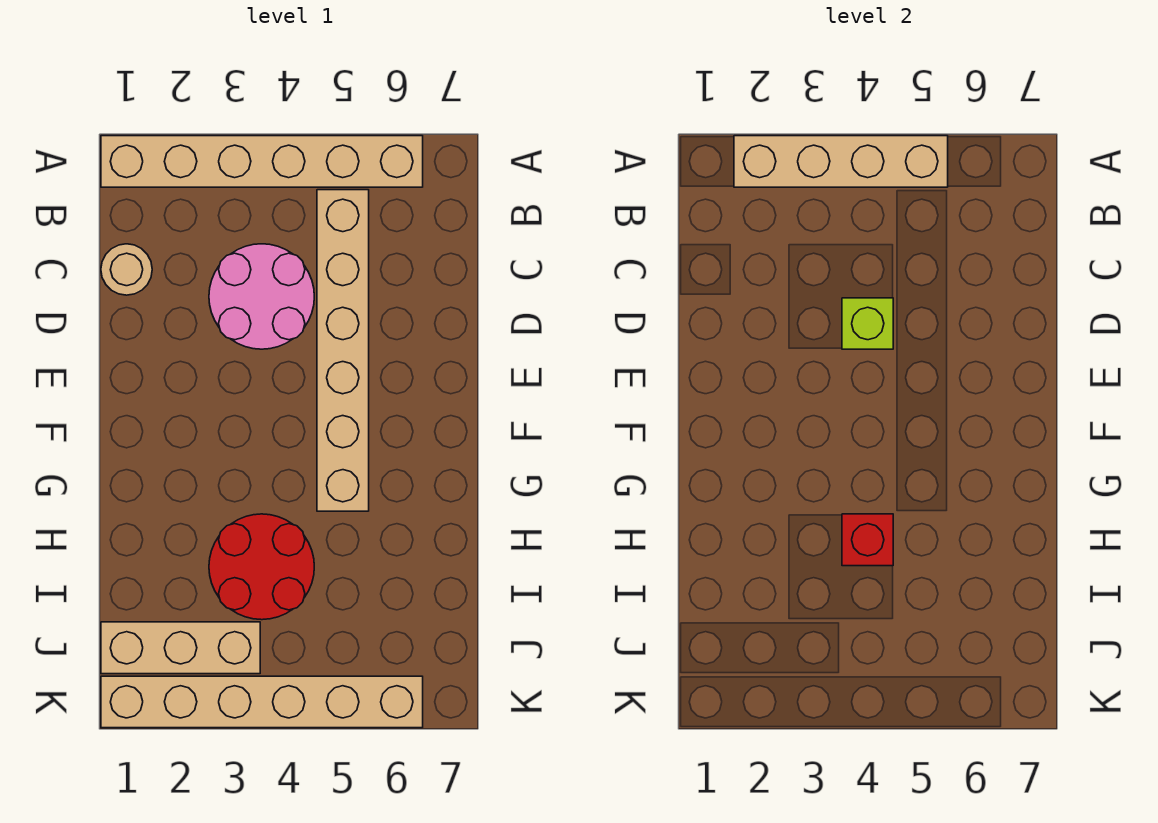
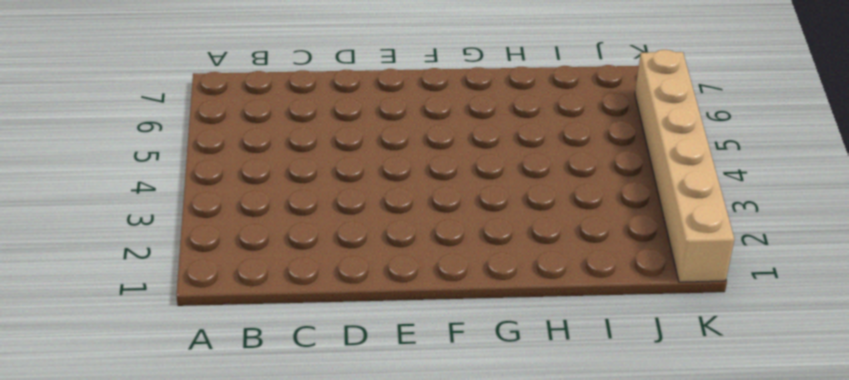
none -> tan brick A1:A6 level 1
none -> tan brick B5:G5 level 1

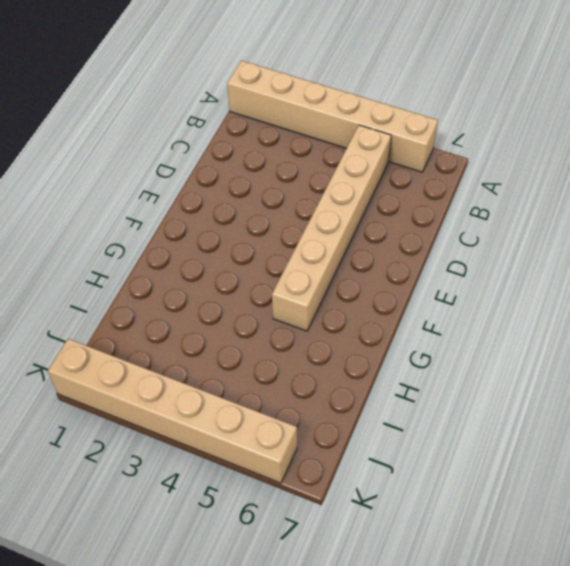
none -> tan round brick C1 level 1
none -> pink round brick C3:D4 level 1

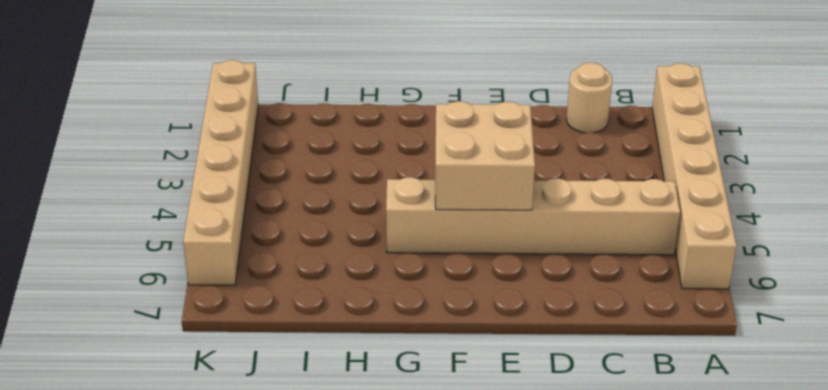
tan brick E4:F5 level 2 -> none
none -> pink round brick C3:D4 level 1
none -> red round brick H3:I4 level 1

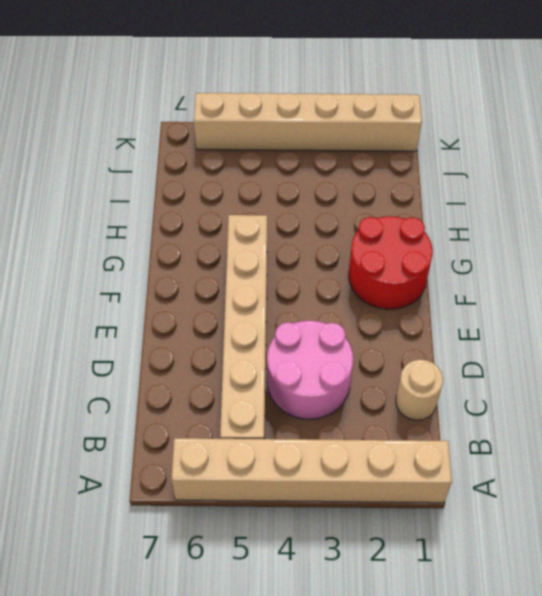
red round brick F1:G2 level 1 -> red round brick H3:I4 level 1
none -> tan brick J1:J3 level 1
none -> tan brick A2:A5 level 2

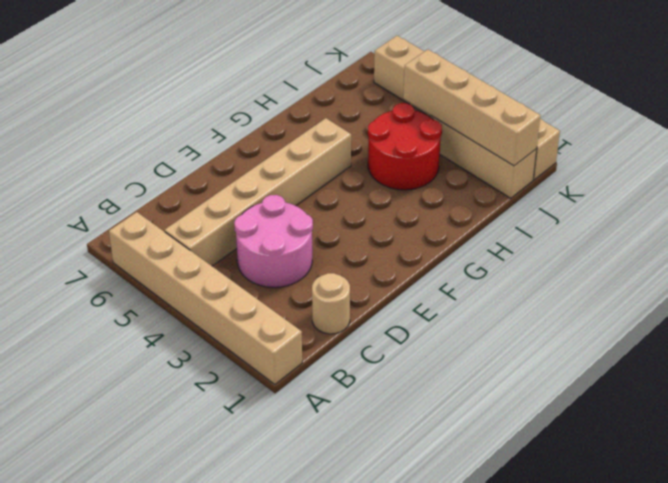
tan brick J1:J4 level 2 -> tan brick A2:A5 level 2
none -> lime brick D4 level 2
none -> red brick H4 level 2

